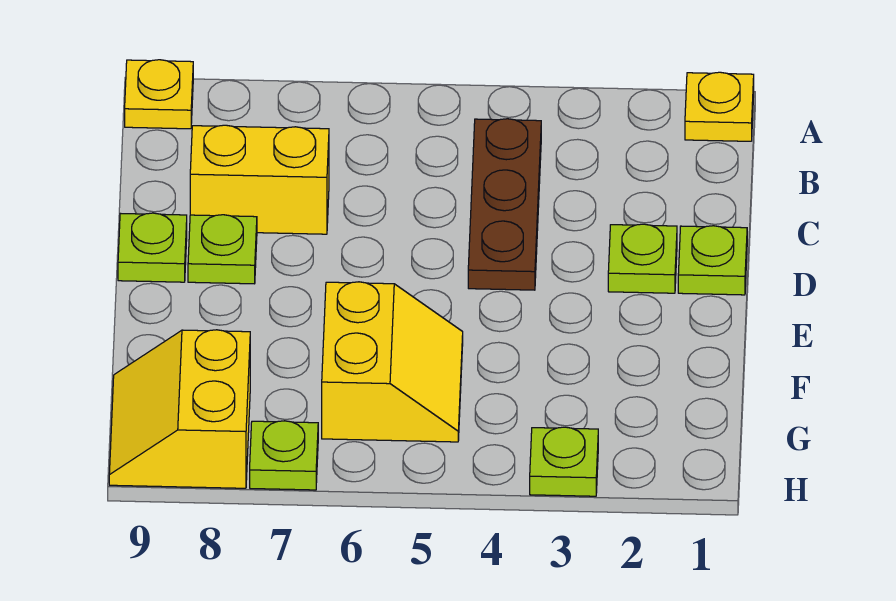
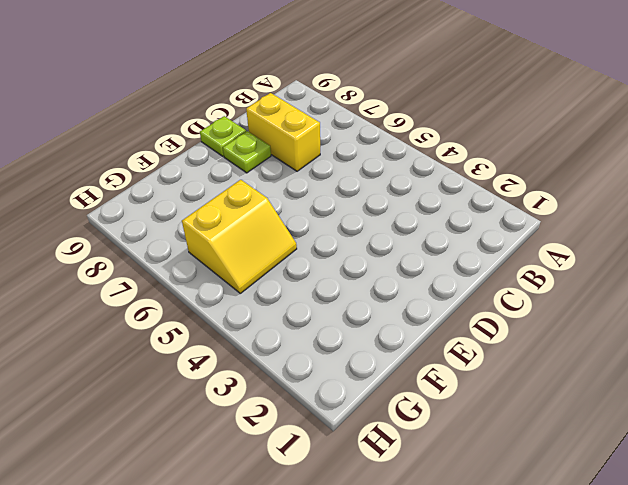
none -> yellow plate A1 level 1
none -> yellow plate A9 level 1
none -> brown plate B4:D4 level 1

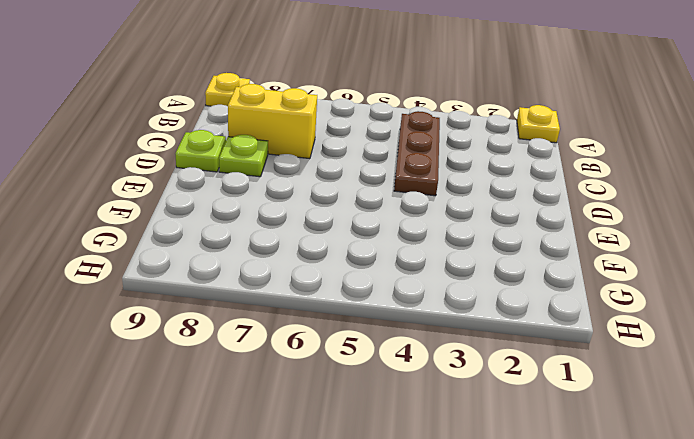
none -> lime plate D1 level 1
none -> lime plate D2 level 1
none -> yellow slope F5:G6 level 1 top 6

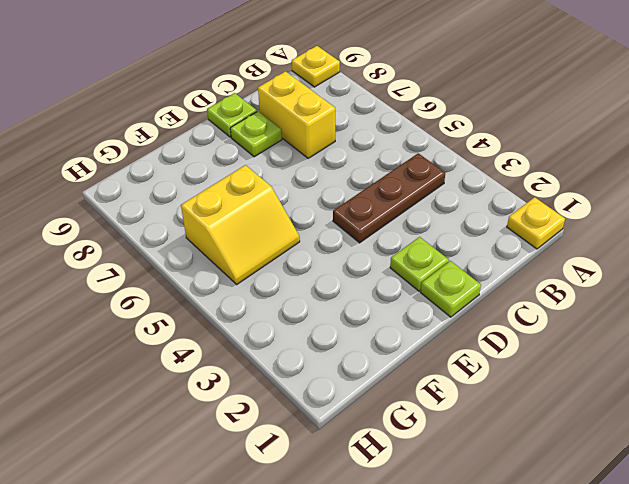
none -> yellow slope G8:H9 level 1 top 8
none -> lime plate H3 level 1
none -> lime plate H7 level 1

